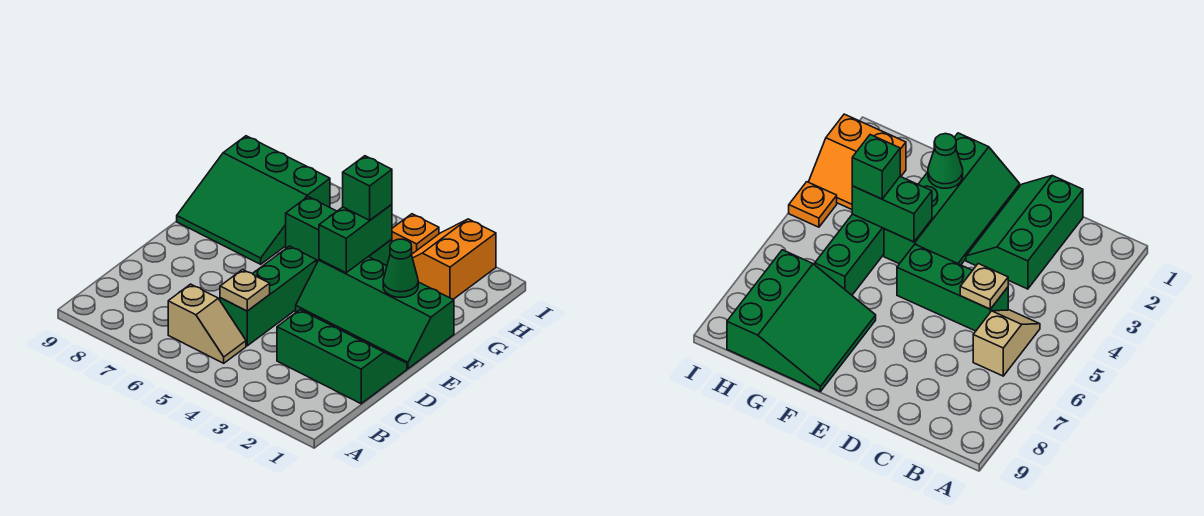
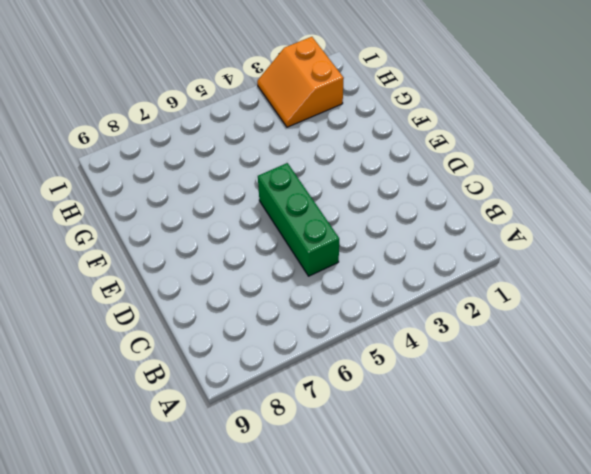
none -> tan slope B5:B6 level 1 top 6
none -> green slope C1:D3 level 1 top C
none -> green slope E1:F4 level 1 top F

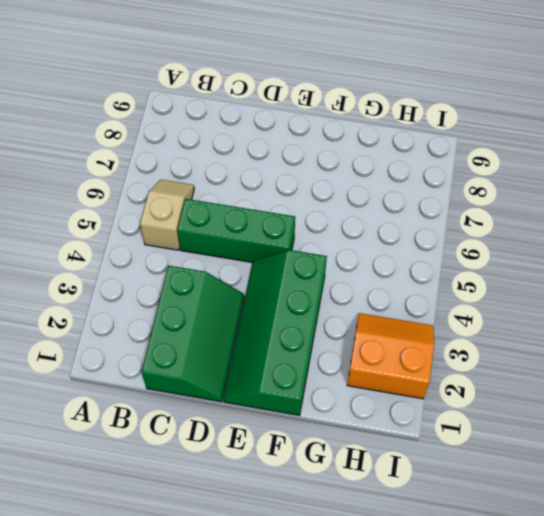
tan slope B5:B6 level 1 top 5 -> tan slope B5:B6 level 1 top 6
none -> green slope F7:H9 level 1 top H
none -> green brick G4:G6 level 1
none -> orange plate I4 level 1

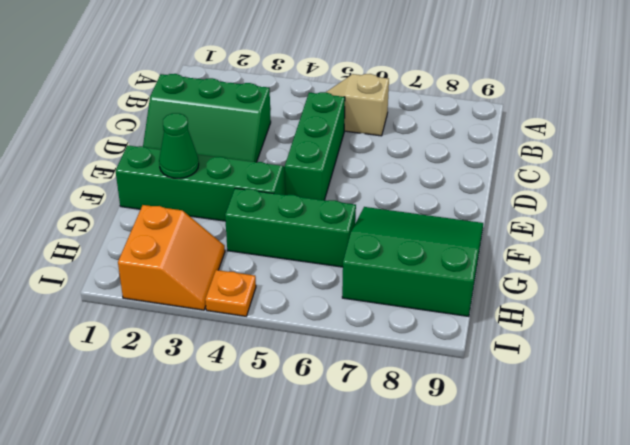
none -> tan plate C5 level 2
none -> green brick F4:G4 level 2
none -> green brick G4 level 3

